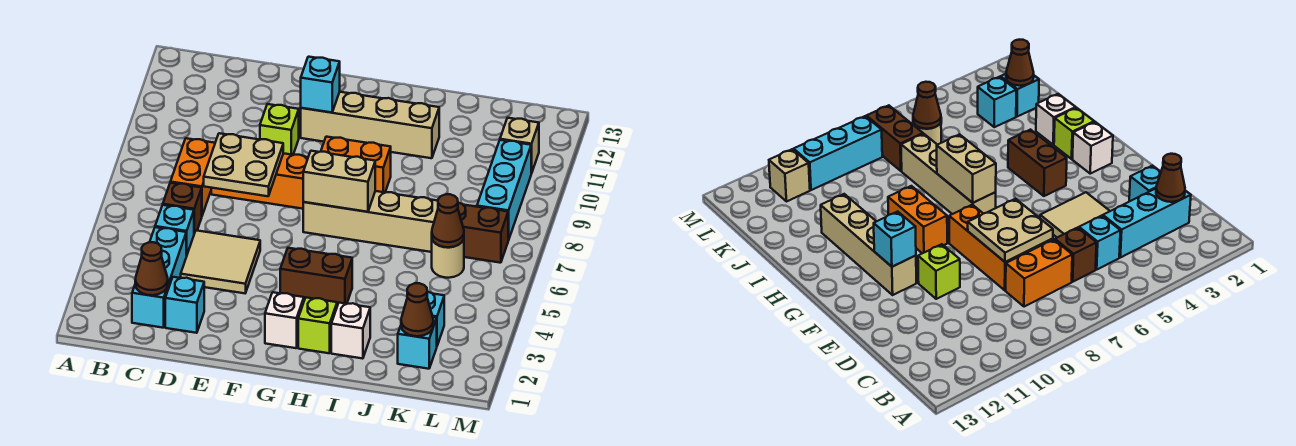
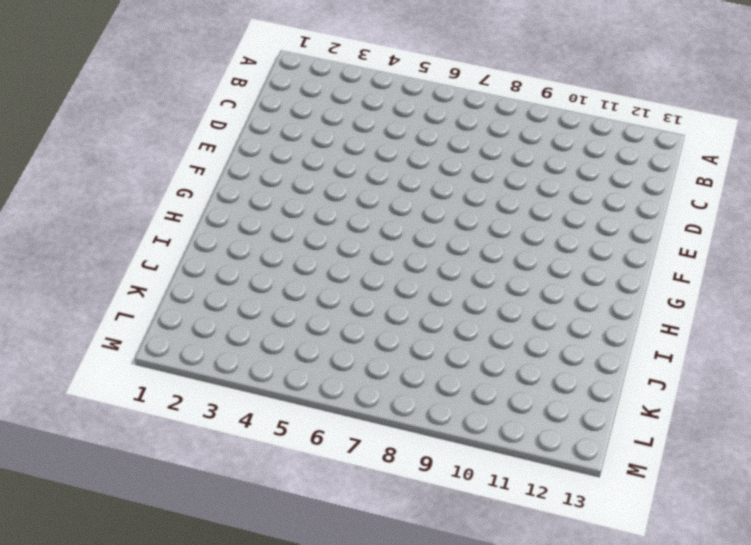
none -> cyan brick C2:C4 level 1
none -> cyan brick C5 level 1
none -> brown brick C6 level 1

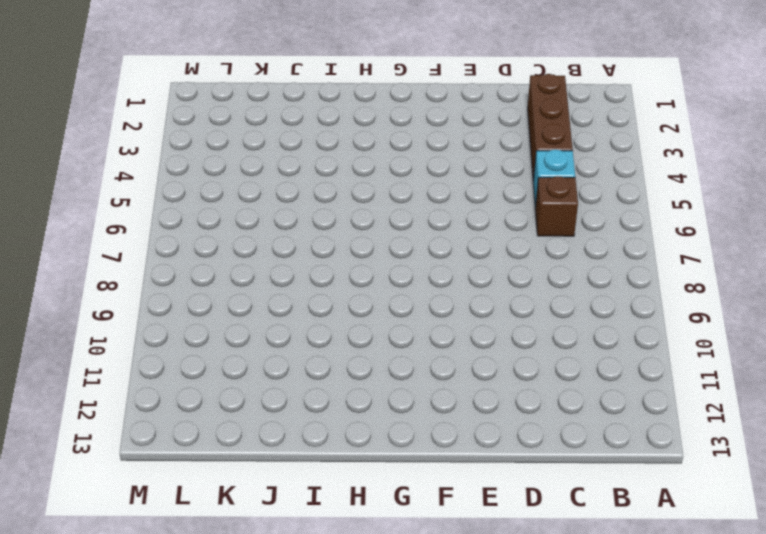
brown brick C2:C4 level 1 -> cyan brick C2:C4 level 1
none -> orange brick C7:C8 level 1
none -> cyan brick D2 level 1
none -> tan tile D4:E5 level 1

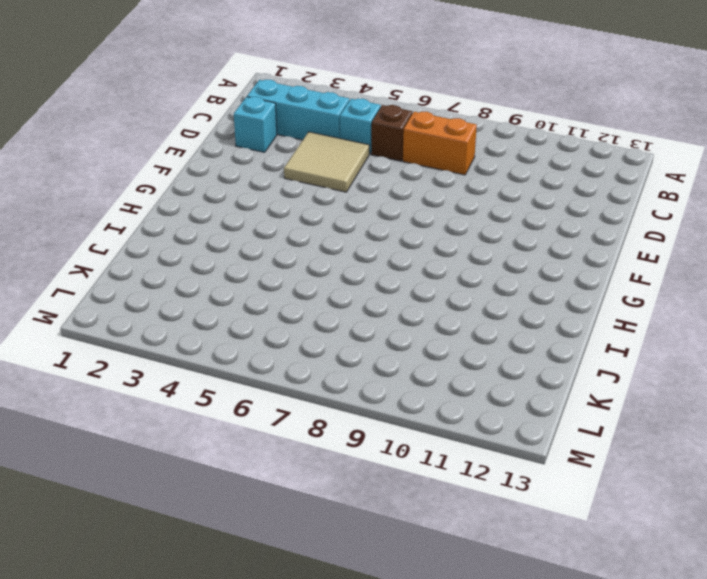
none -> orange brick D8:F8 level 1
none -> lime brick E10 level 1
none -> tan brick F11:I11 level 1

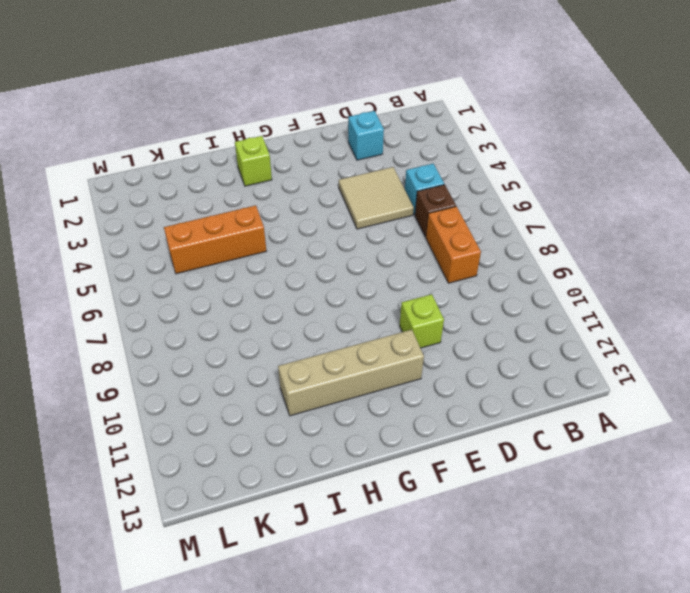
orange brick I5:K5 level 1 -> orange brick D8:F8 level 1
none -> cyan brick C2:C4 level 1
none -> white brick G2 level 1
none -> brown brick G4:H4 level 1

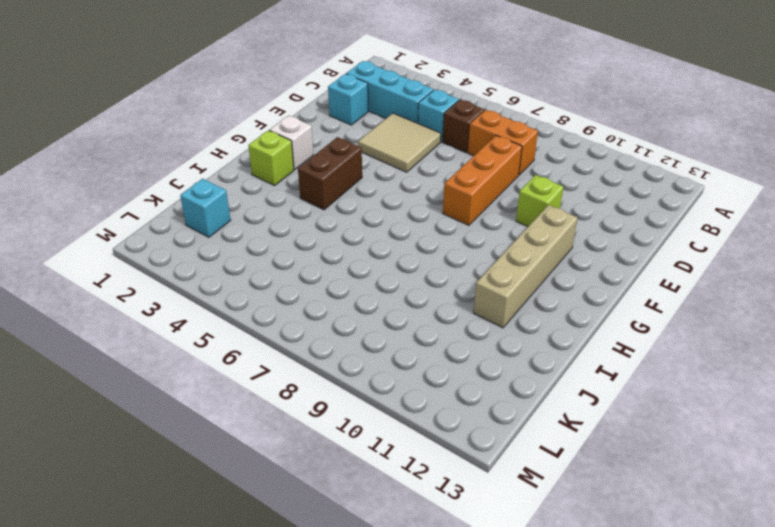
none -> tan brick G7:J7 level 1
none -> orange brick G9:H9 level 1
none -> white brick I2 level 1

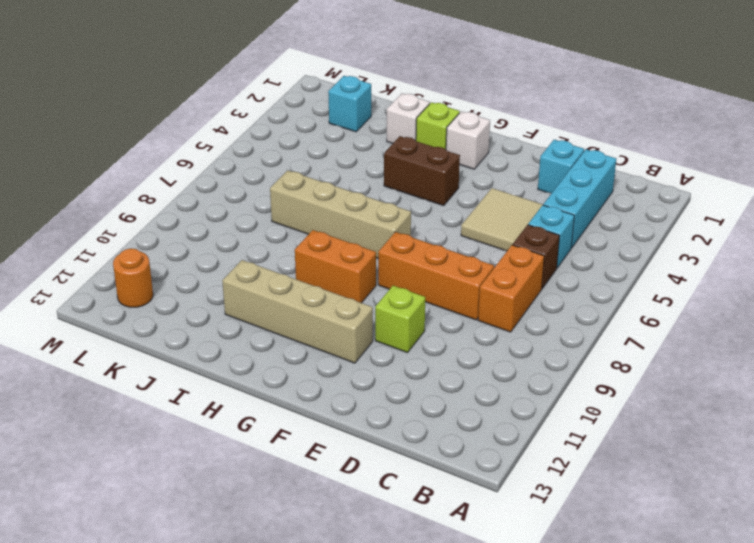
orange round brick L12 level 1 -> none
none -> cyan brick K3 level 1
none -> tan round brick K6 level 1
none -> brown brick K7:L7 level 1

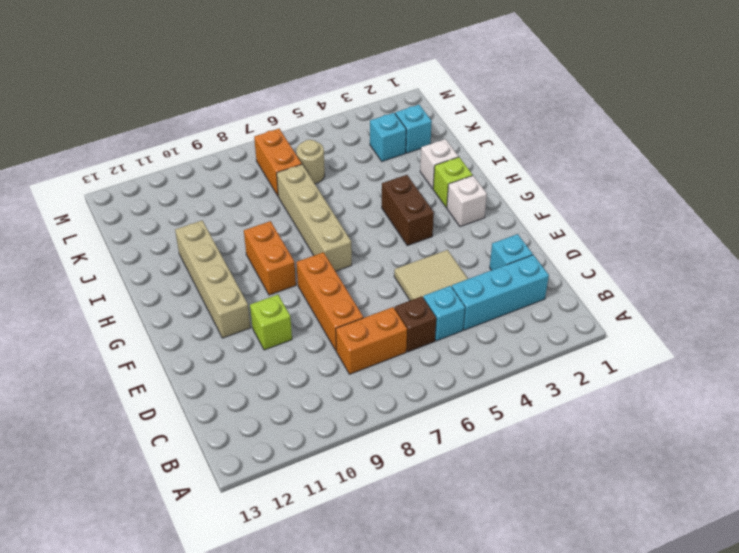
orange brick K7:L7 level 1 -> brown brick K7:L7 level 1
none -> cyan brick L8:L10 level 1
none -> tan brick L11 level 1
none -> brown cone C2 level 2

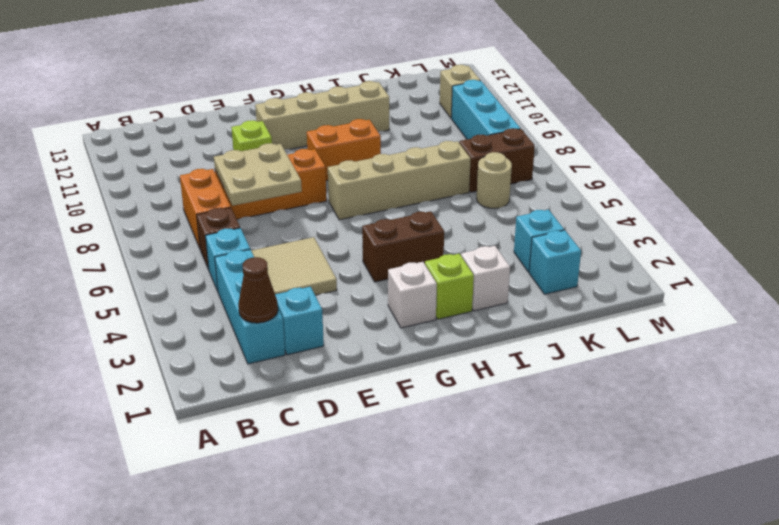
none -> cyan brick F11 level 2
none -> tan brick G7:H7 level 2
none -> brown cone K2 level 2

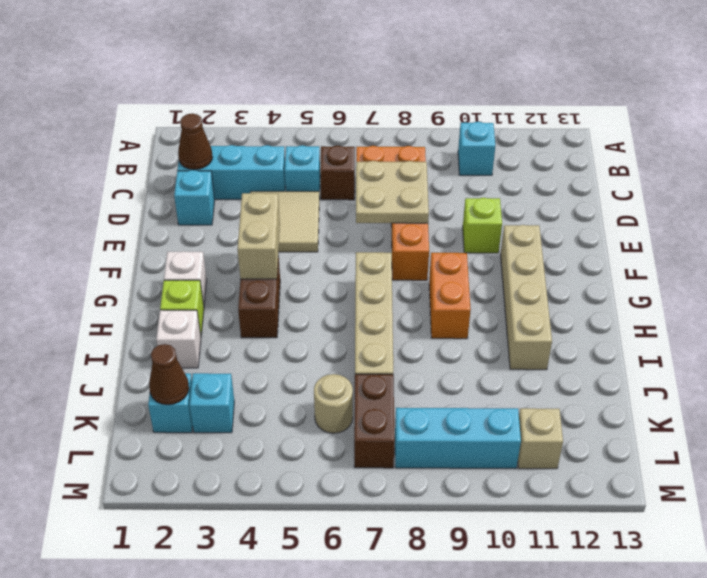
cyan brick B10 level 1 -> cyan brick F11 level 2
tan brick F4:G4 level 2 -> tan brick G7:H7 level 2
none -> brown cone K6 level 2

